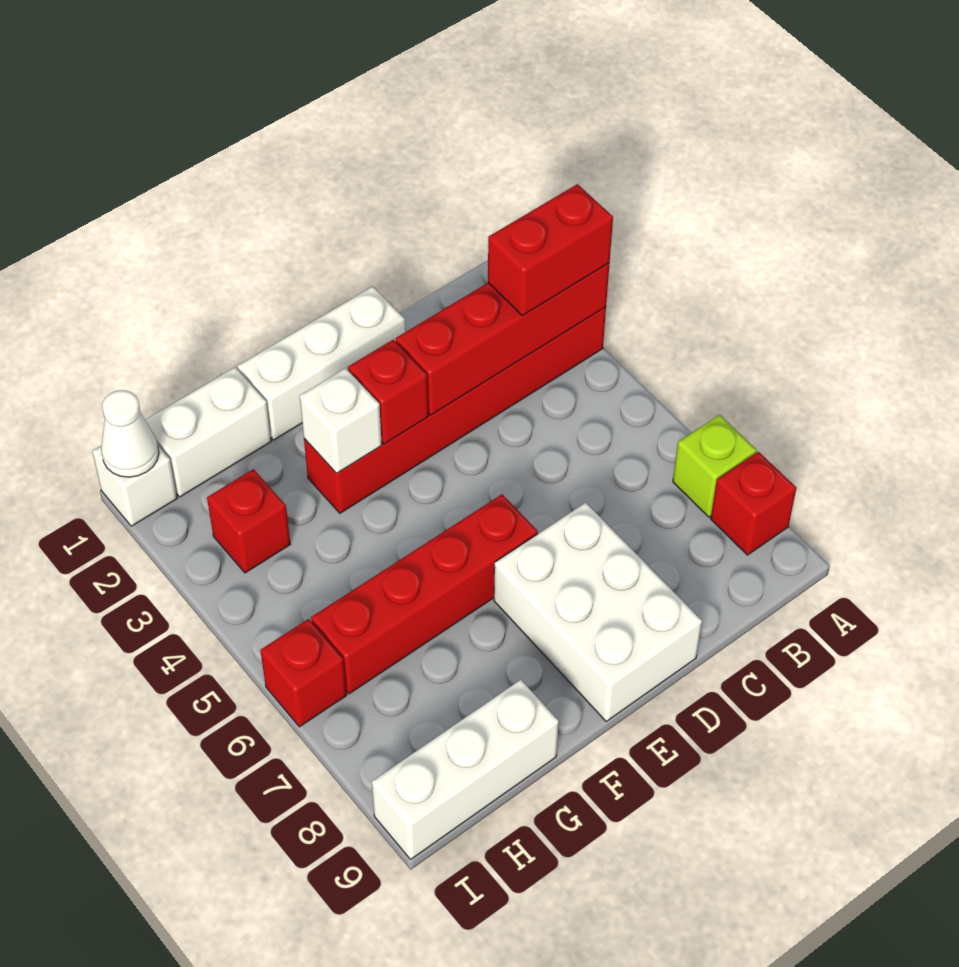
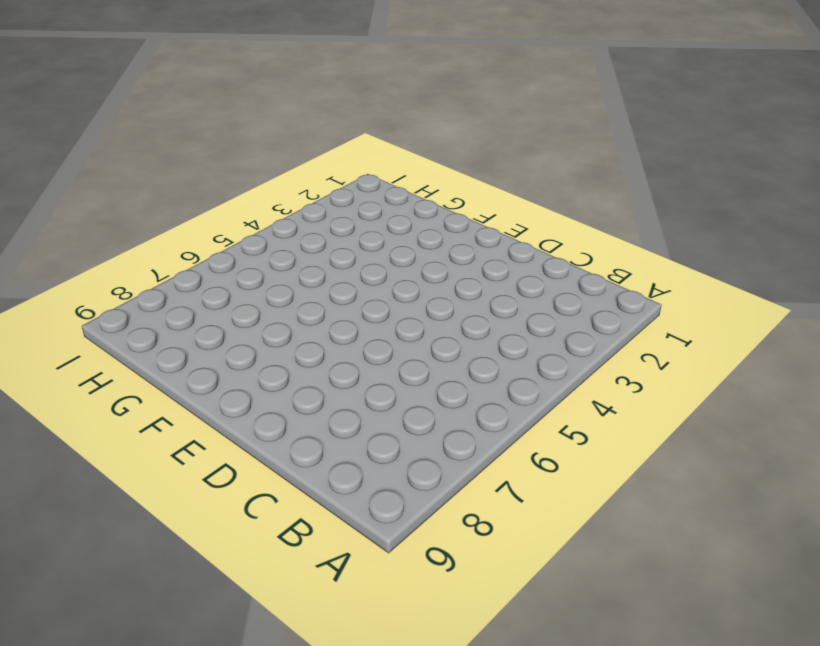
none -> red brick A3:F3 level 1
none -> lime brick A7 level 1
none -> red brick A8 level 1

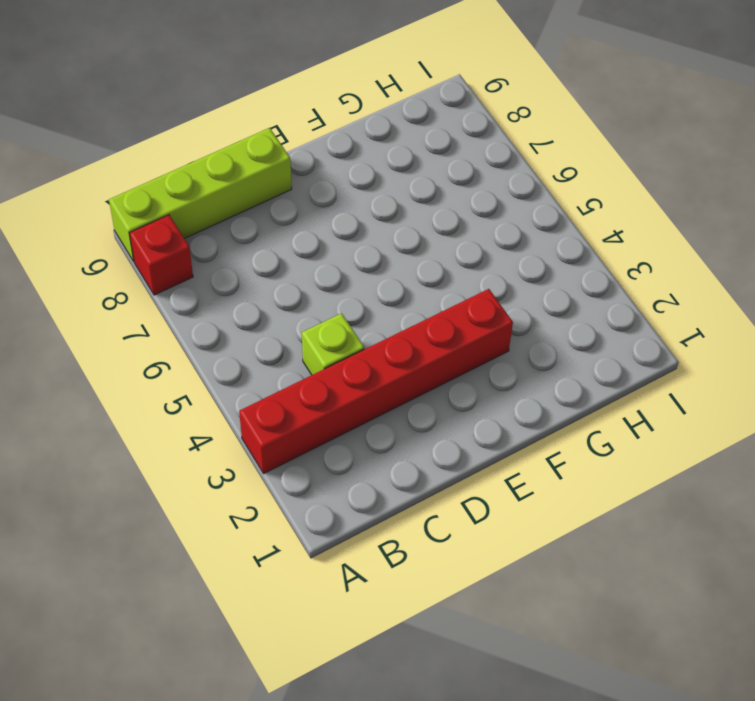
lime brick A9:D9 level 1 -> white brick D7:E9 level 1
lime brick C4 level 1 -> lime brick A7 level 1
none -> white brick D1:F1 level 1
none -> red brick E6:H6 level 1
none -> white brick G1:H1 level 1

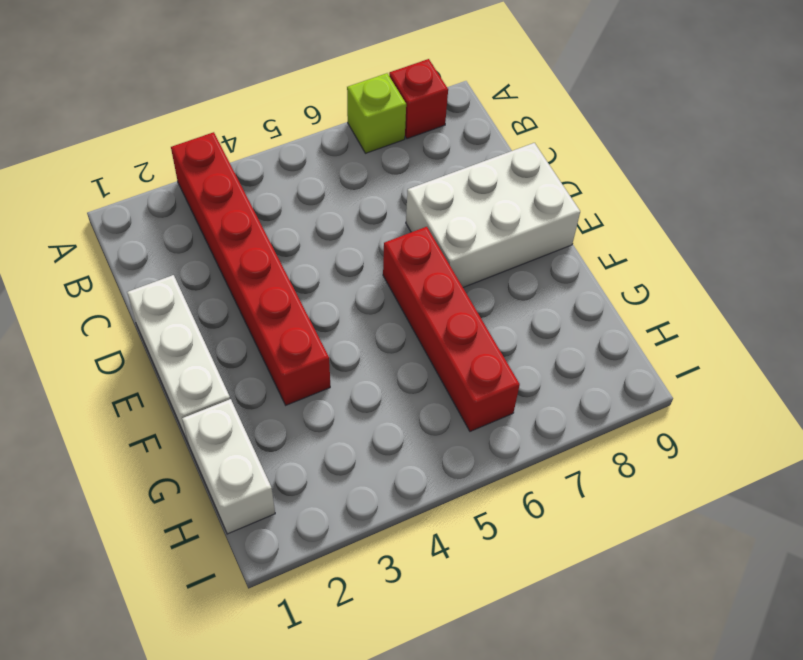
none -> white brick G9:I9 level 1
none -> red brick H3 level 1
none -> white brick I1 level 1

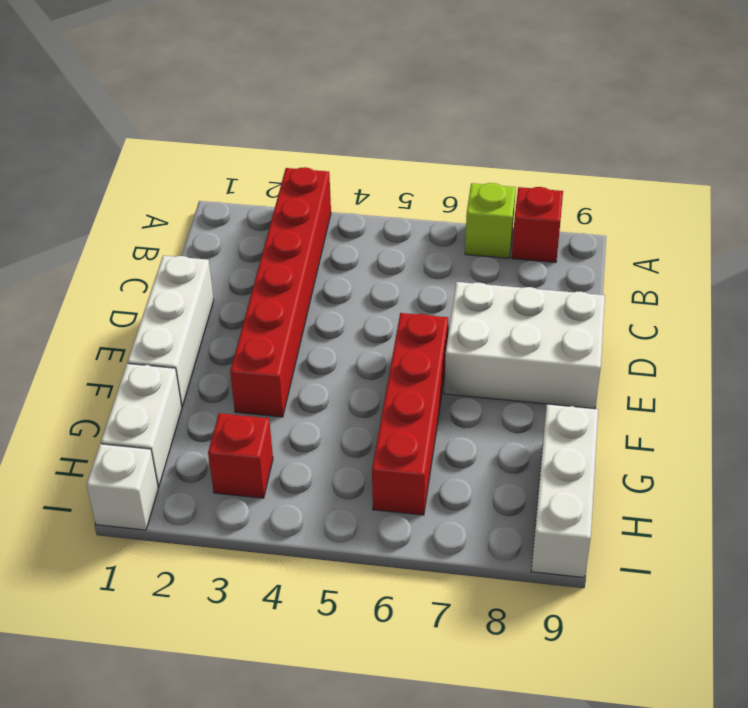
none -> red brick I6 level 1
none -> red brick A3:D3 level 2
none -> red brick E3 level 2

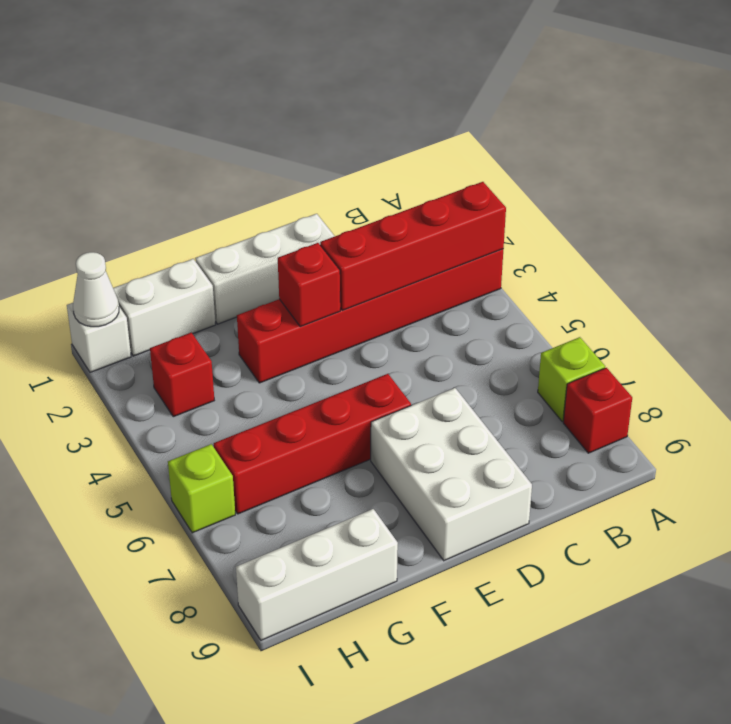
lime brick I6 level 1 -> red brick I6 level 1
none -> white brick F3 level 2
none -> red brick A3:B3 level 3

